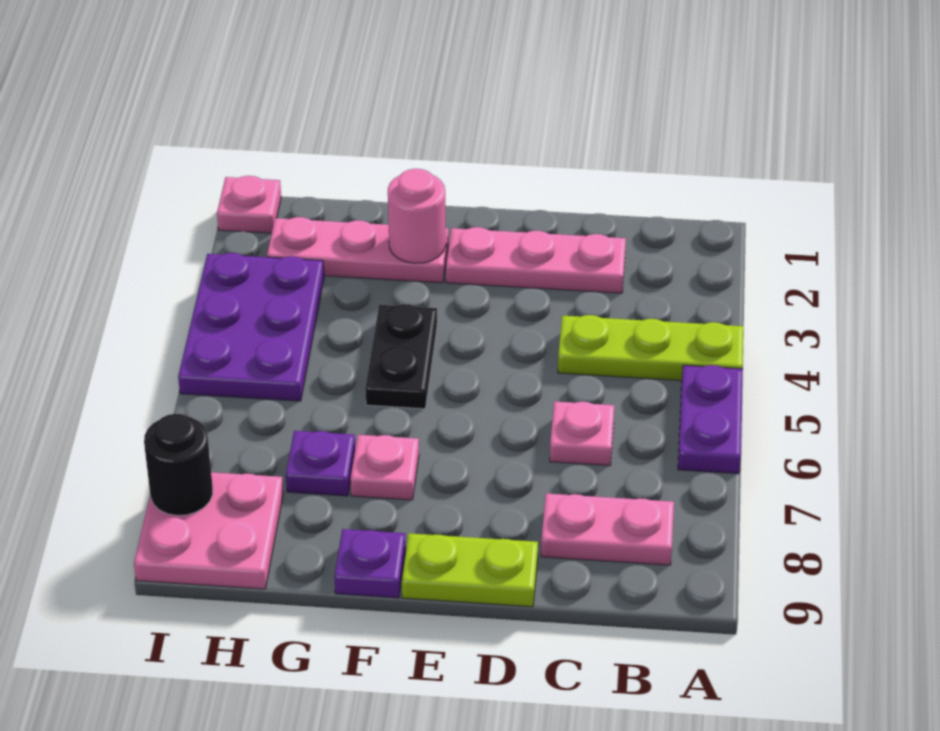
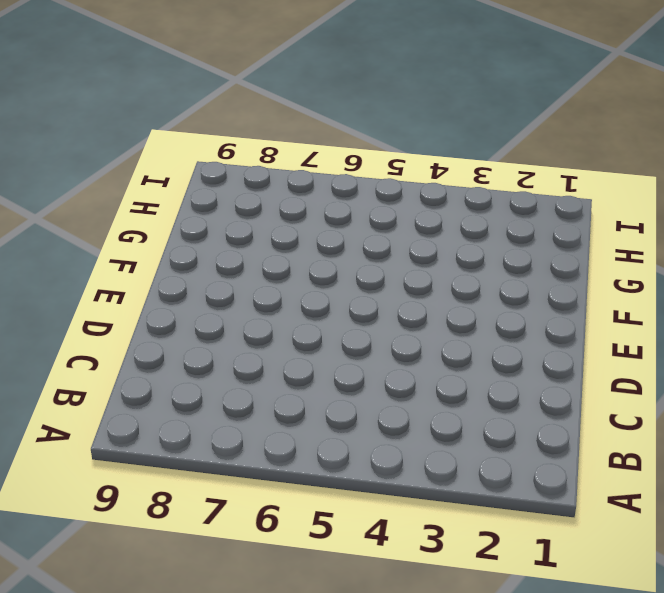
none -> lime plate A4:C4 level 1
none -> purple plate A5:A6 level 1
none -> pink plate B8:C8 level 1

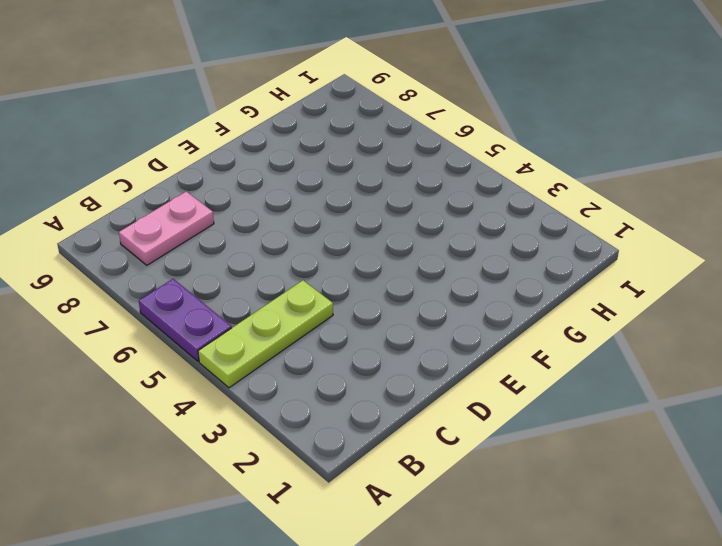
none -> pink plate C2:E2 level 1
none -> pink plate C6 level 1
none -> lime plate D9:E9 level 1

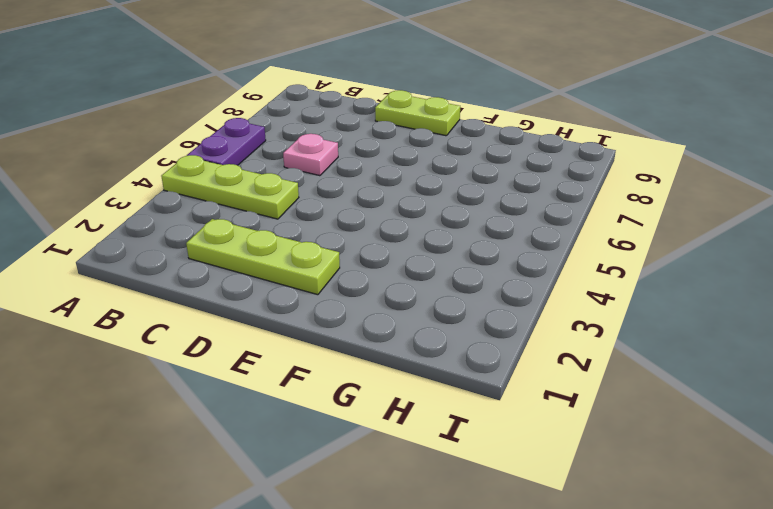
lime plate C2:E2 level 1 -> pink plate C2:E2 level 1
none -> pink plate B8:C8 level 1
none -> pink plate F2:H2 level 1
none -> black plate F4:F5 level 1

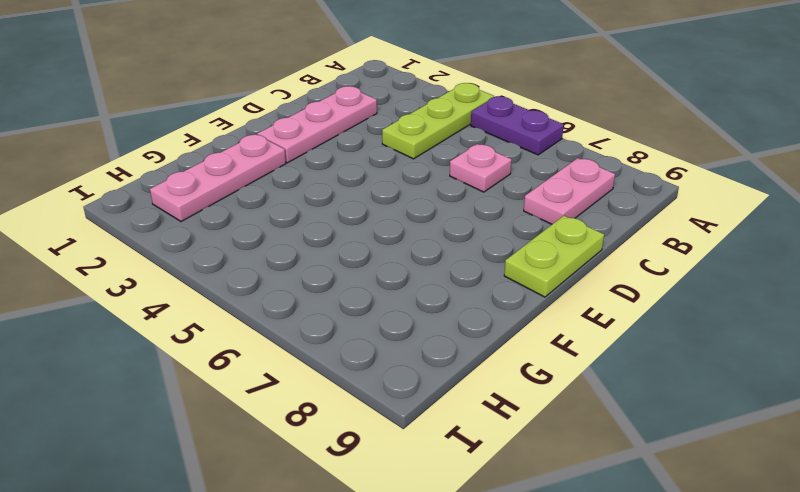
none -> black plate F4:F5 level 1
none -> pink plate F7 level 1
none -> purple plate F9 level 1

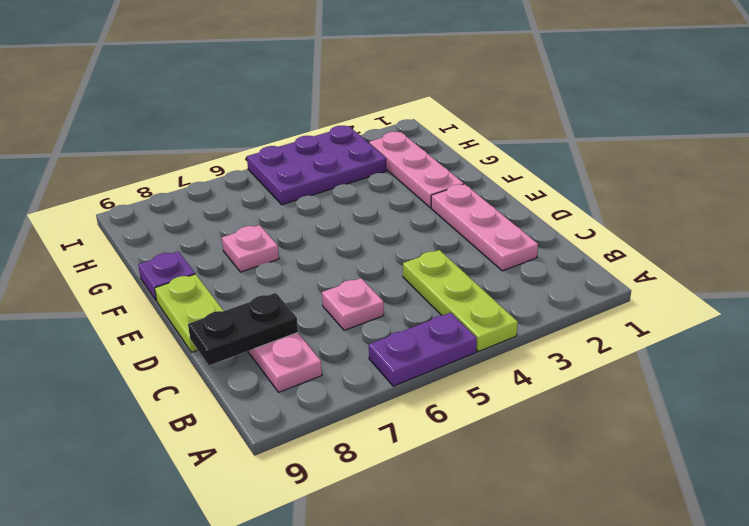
black plate C8:C9 level 2 -> black plate F4:F5 level 1
none -> purple plate G7 level 1
none -> pink plate H8:I9 level 1
none -> pink plate I1 level 1

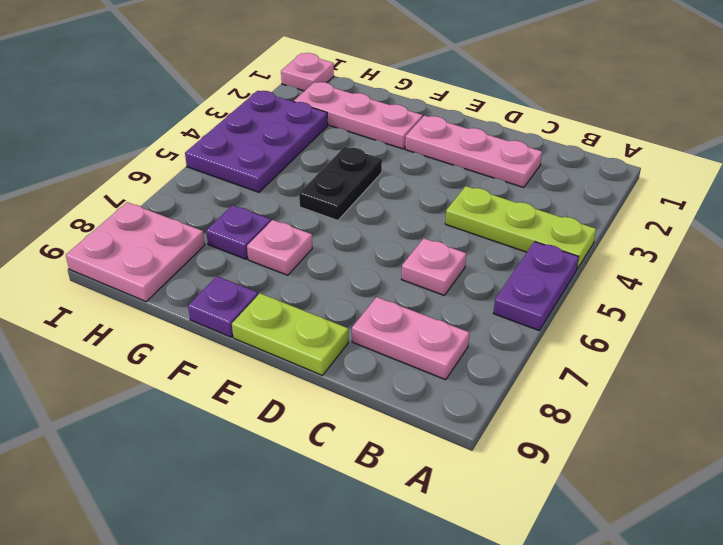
none -> pink round brick F2 level 2
none -> black round brick I8 level 2

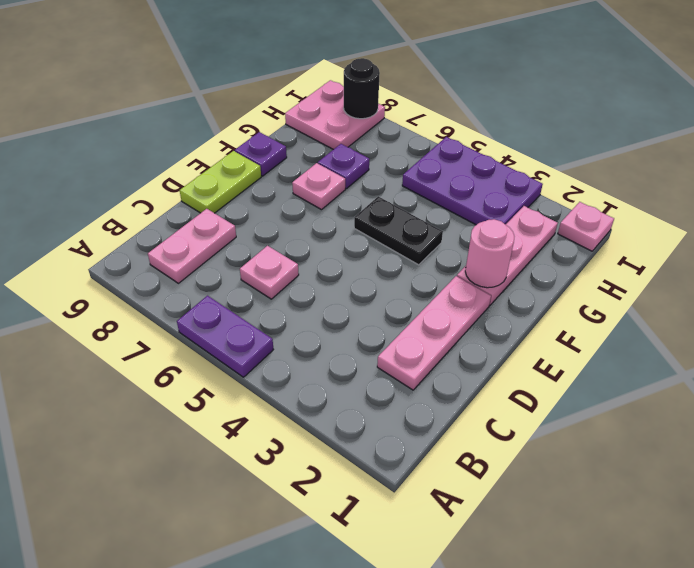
none -> lime plate A4:C4 level 1

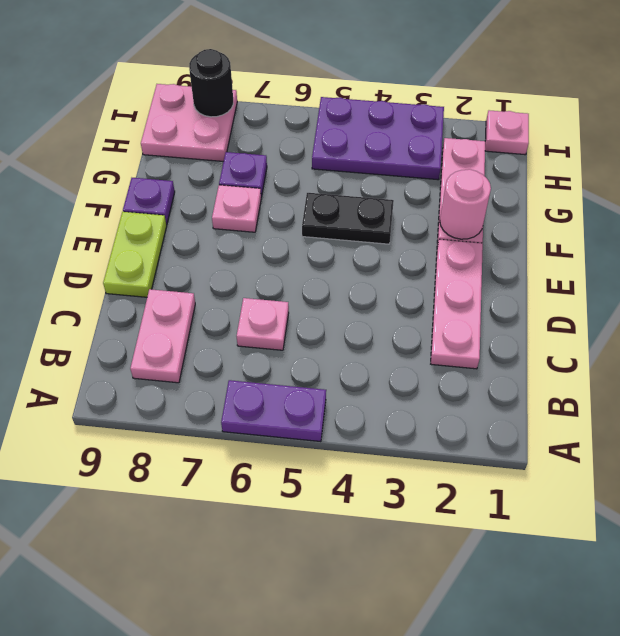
none -> lime plate A4:C4 level 1

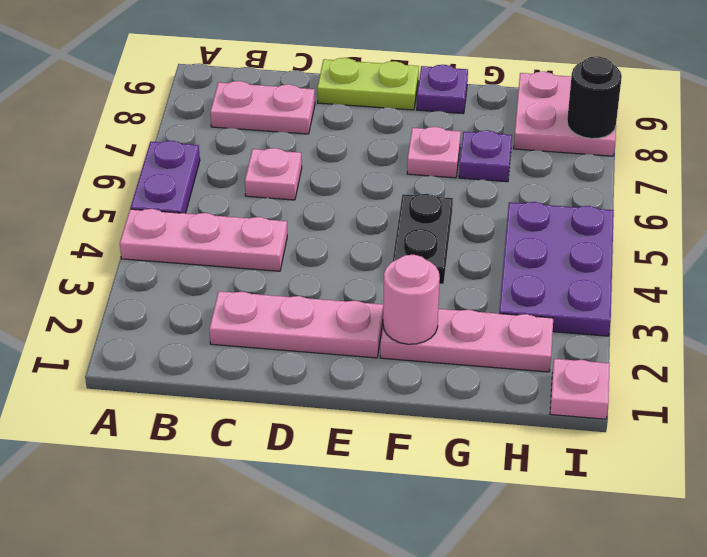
pink plate A4:C4 level 1 -> lime plate A4:C4 level 1

